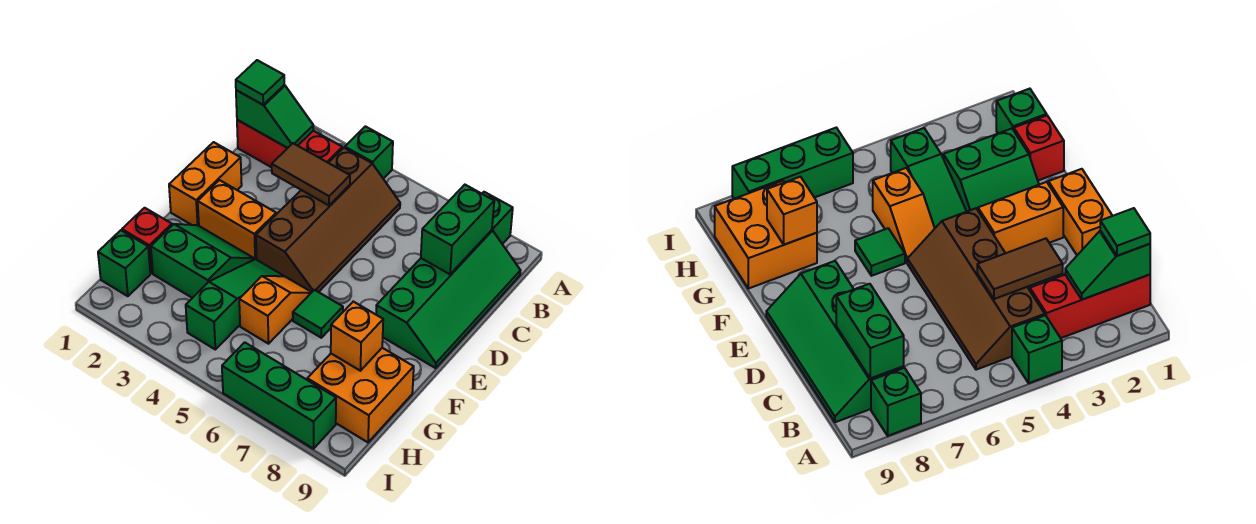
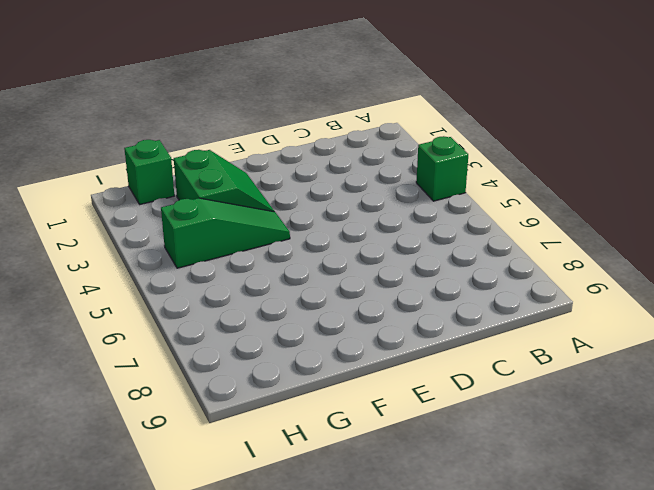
none -> green brick A8 level 1
none -> red brick B1:B3 level 1
none -> brown slope B4:E5 level 1 top 4

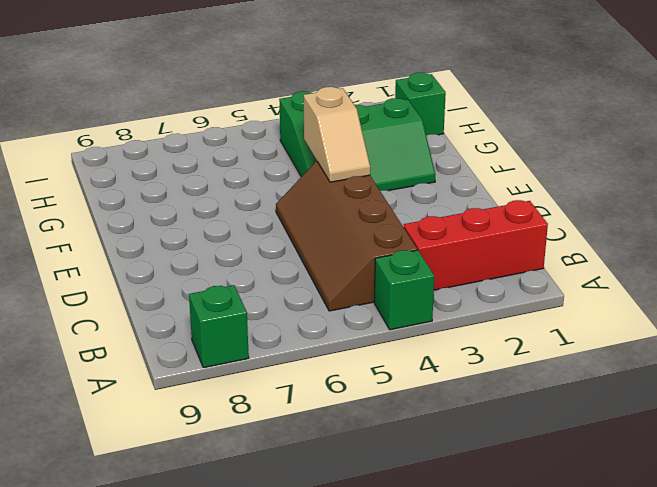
tan slope E4:F4 level 2 top F -> none
none -> green slope B8:E9 level 1 top 8
none -> orange brick D1:E1 level 1
none -> orange brick E2:E3 level 1

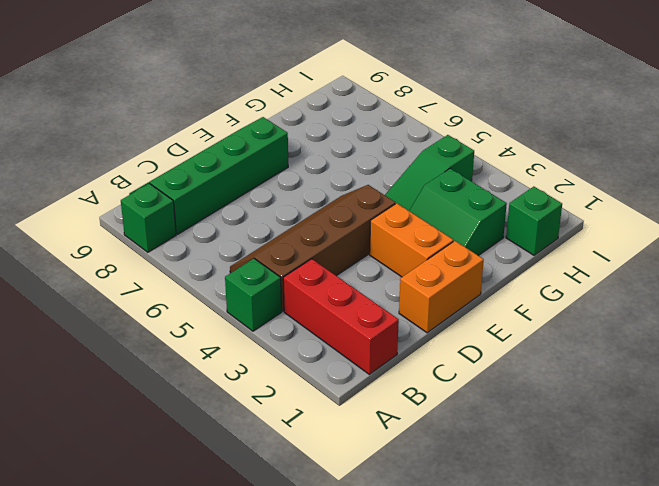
none -> orange slope F5:G5 level 1 top G
none -> green tile F6 level 1
none -> red brick G1 level 1

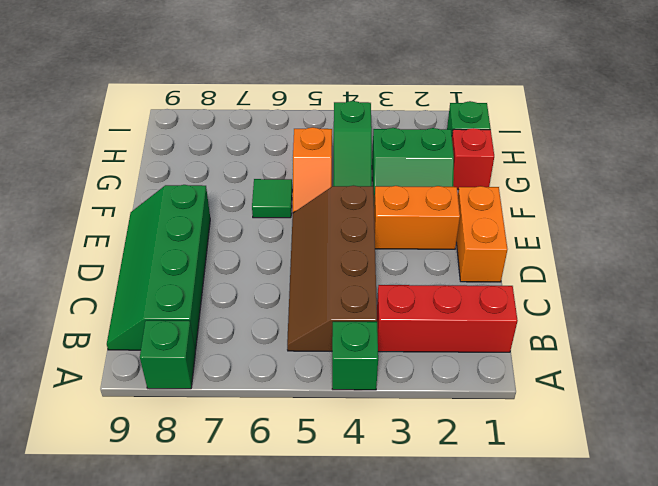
none -> orange brick G8:H9 level 1
none -> green brick I6:I8 level 1
none -> green slope B1:B2 level 2 top 1

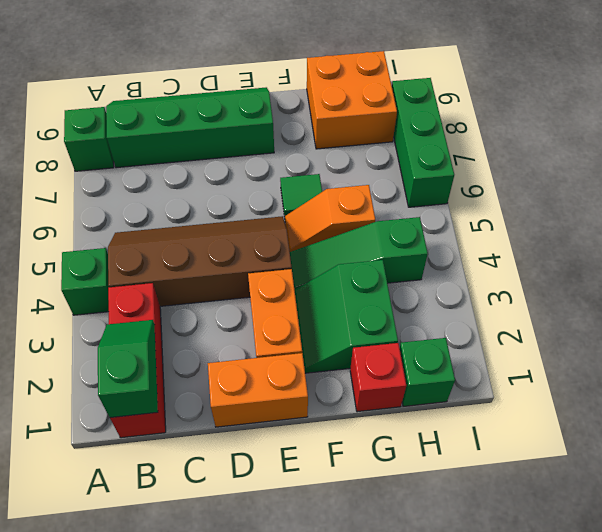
none -> green brick B8:C8 level 2
none -> brown tile C3:C4 level 2
none -> orange brick G8 level 2

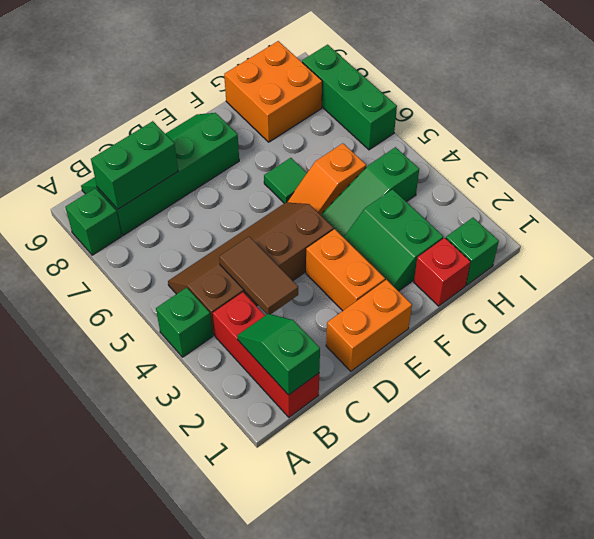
none -> orange brick G8 level 2
none -> green tile B1 level 3

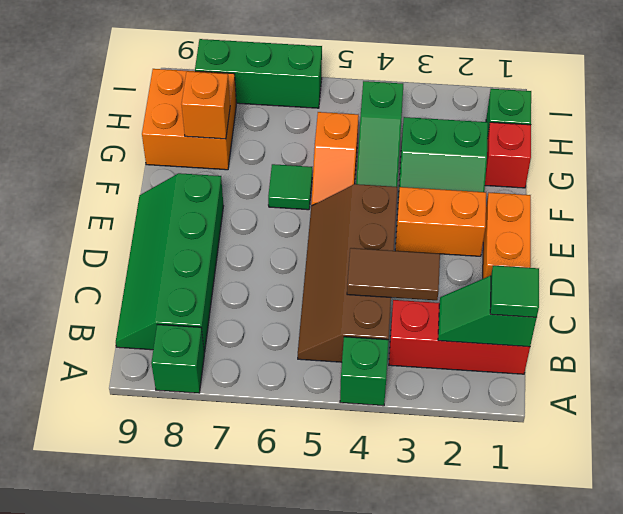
none -> green brick B8:C8 level 2

